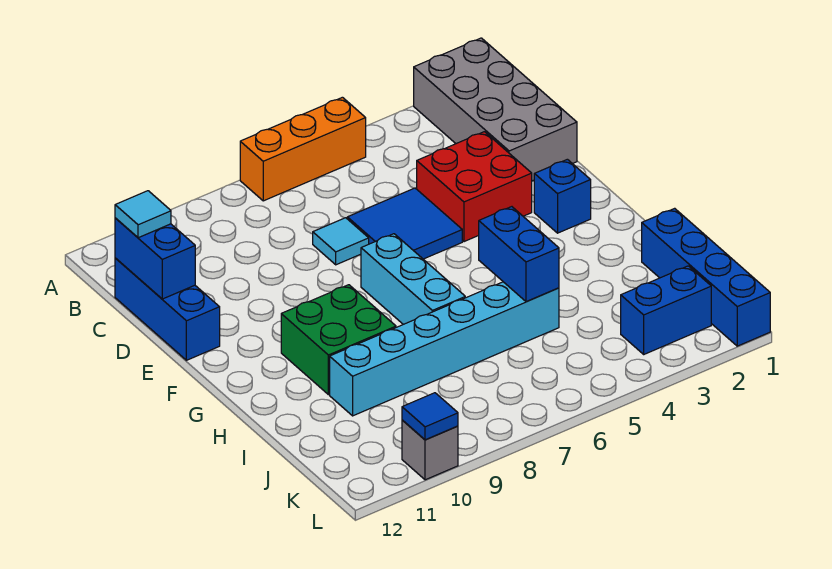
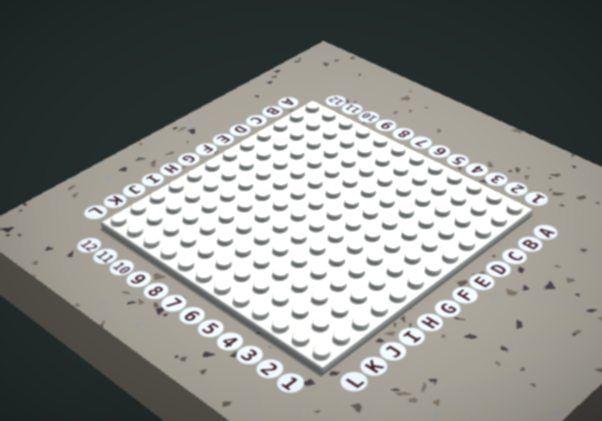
none -> grey brick A1:D2 level 1
none -> orange brick A5:A7 level 1
none -> blue brick C12:E12 level 1

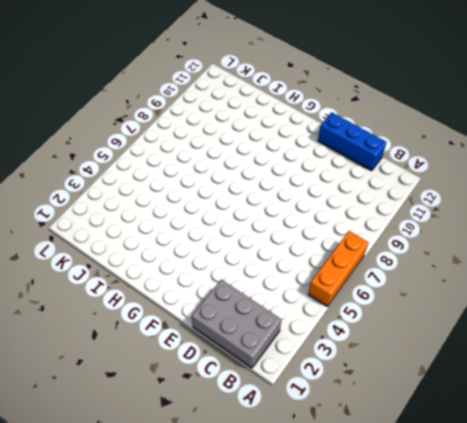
grey brick B1:D2 level 1 -> grey brick A1:D2 level 1
none -> red brick D3:E4 level 1
none -> blue tile D5:E6 level 1
none -> cyan tile D7 level 1

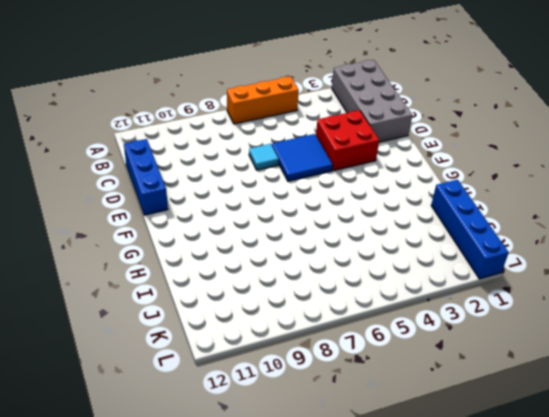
none -> blue brick F2 level 1
none -> cyan brick F7:H7 level 1
none -> green brick G9:H10 level 1

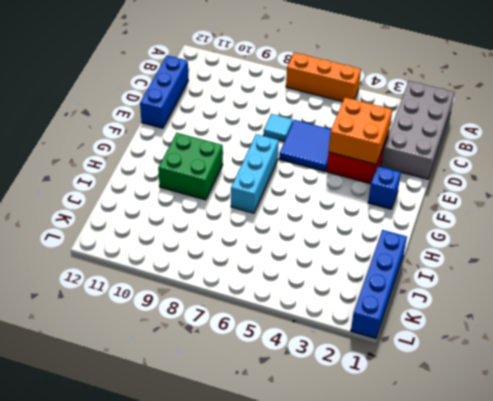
orange brick D3:E4 level 2 -> none
none -> cyan brick I5:I10 level 1
none -> blue brick K2:K3 level 1
none -> grey brick L10 level 1

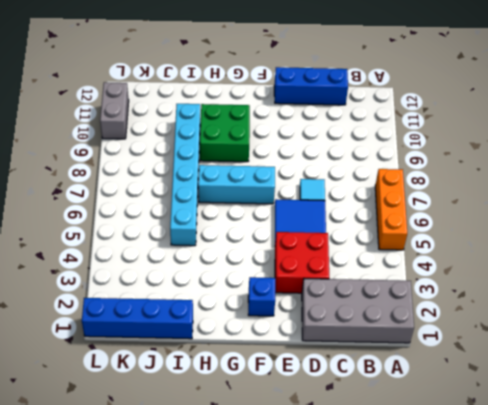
grey brick L10:L11 level 1 -> grey brick L10 level 1
none -> blue brick K2:K3 level 1
none -> blue brick C12:D12 level 2
none -> blue brick H5:I5 level 2

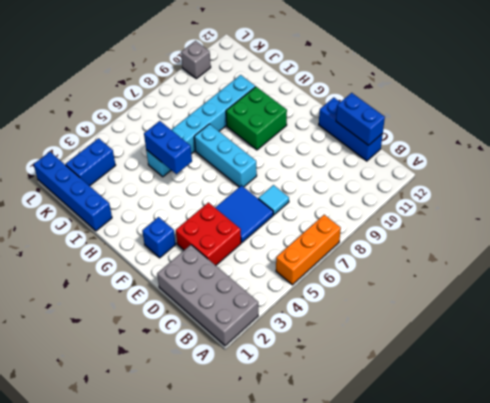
none -> blue tile L10 level 2
none -> cyan tile C12 level 3

